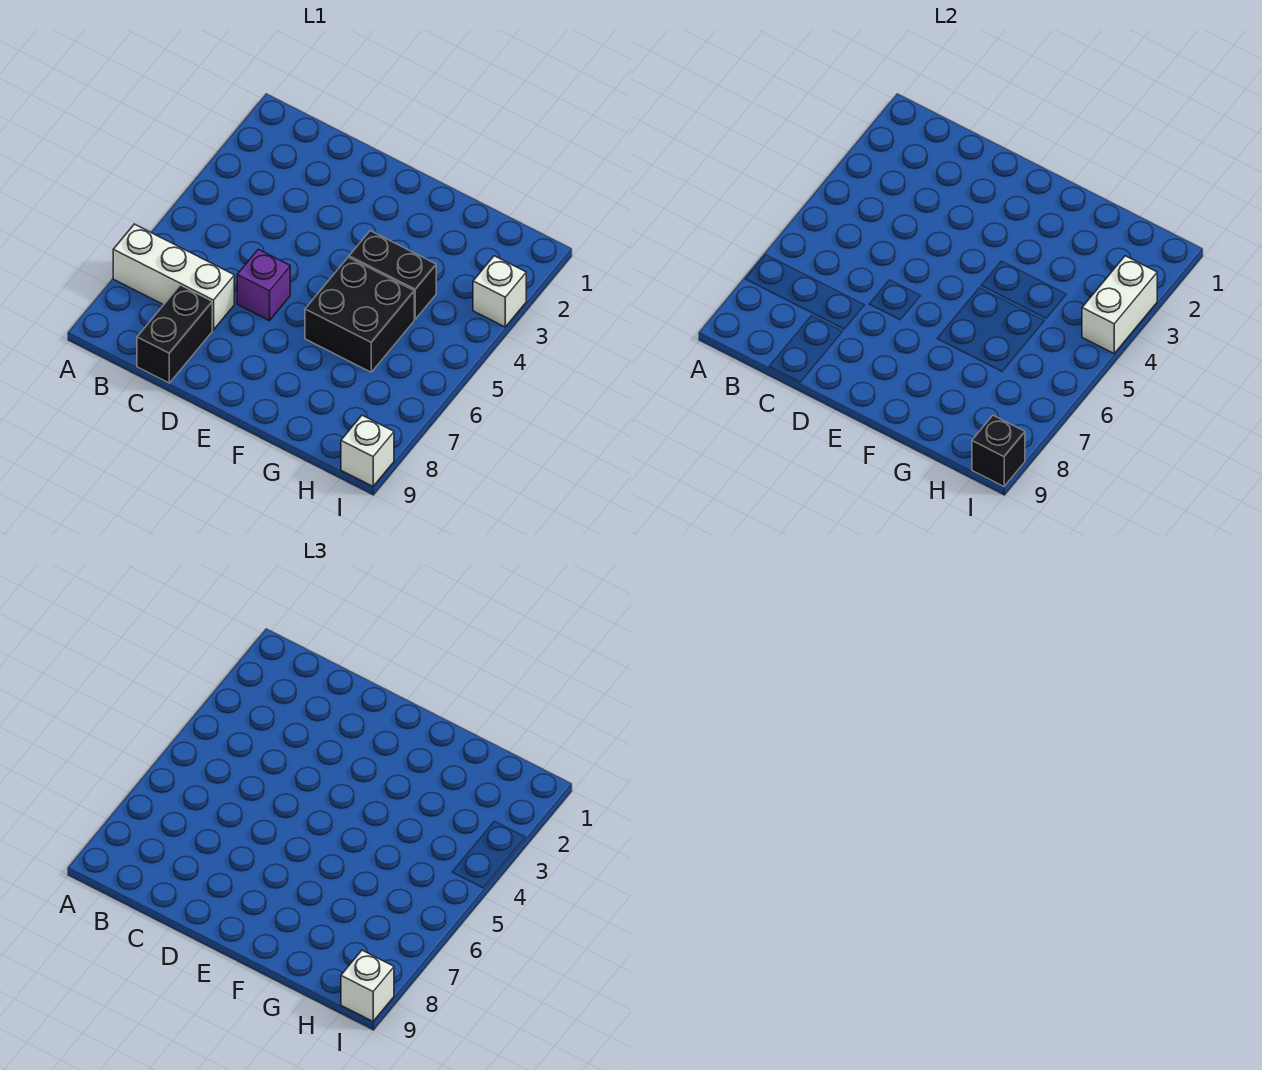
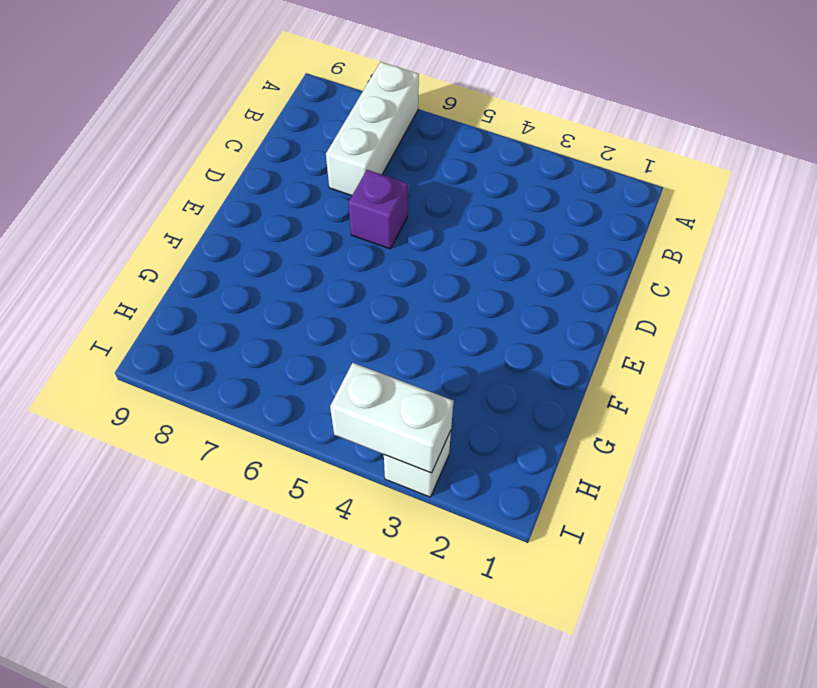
none -> black brick C8:C9 level 1
none -> black brick F4:G4 level 1

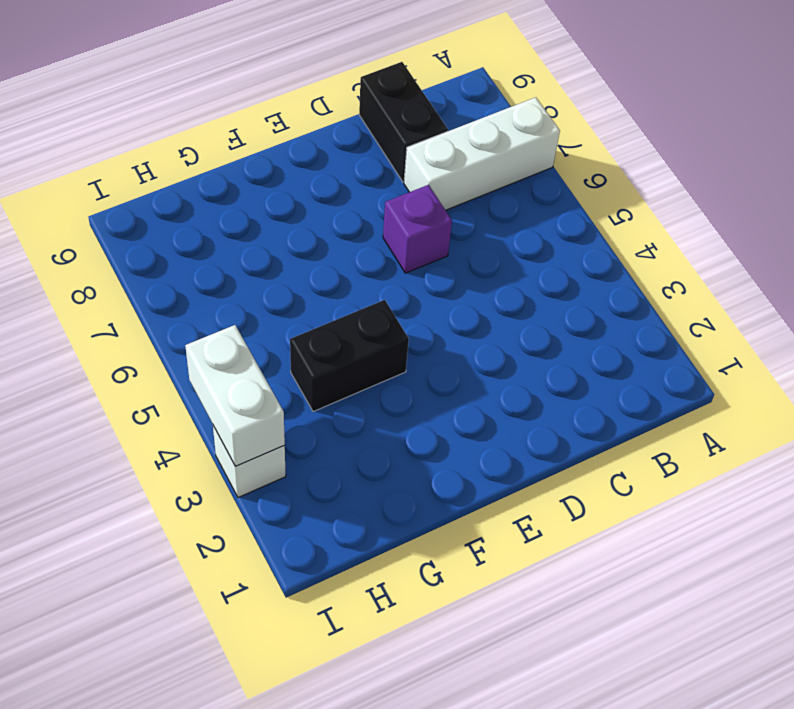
none -> black brick F5:G6 level 1
none -> white brick I9 level 1

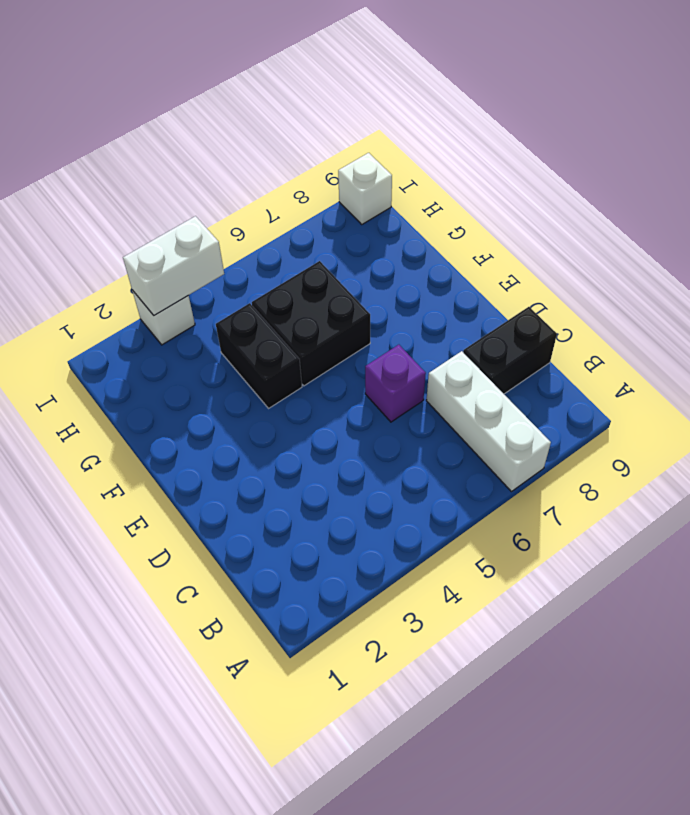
none -> black brick I9 level 2
none -> white brick I9 level 3

